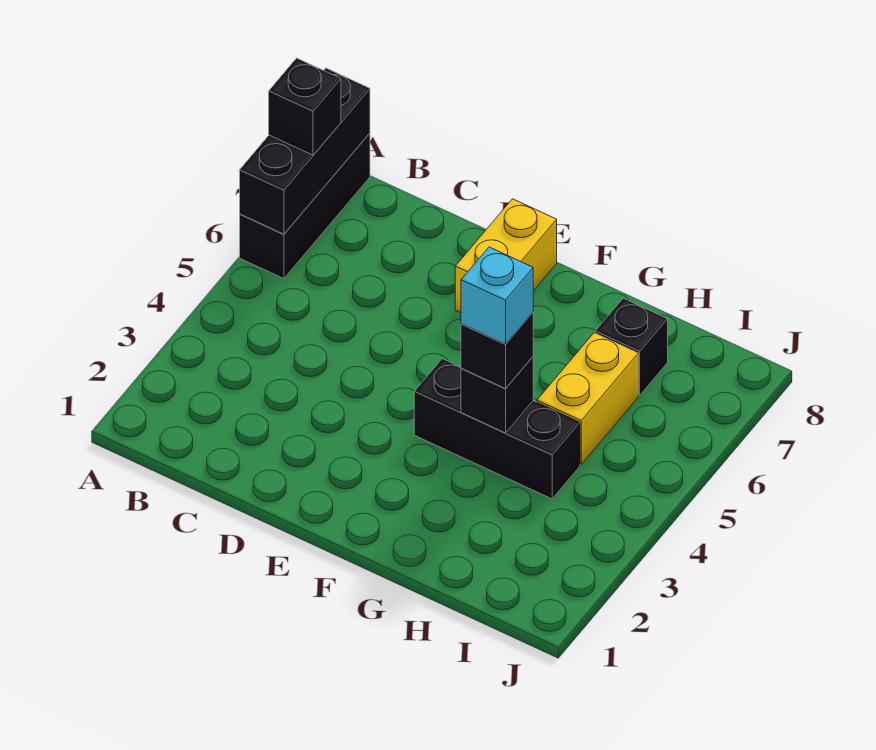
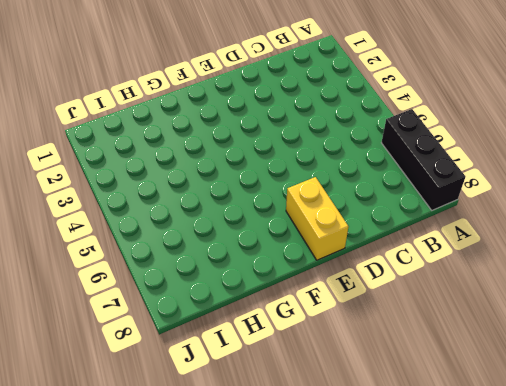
none -> black brick F4:H4 level 1
none -> yellow brick H5:H6 level 1

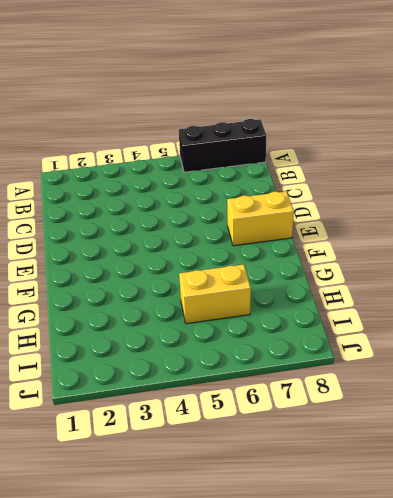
none -> black brick F4:H4 level 1
none -> black brick H7 level 1

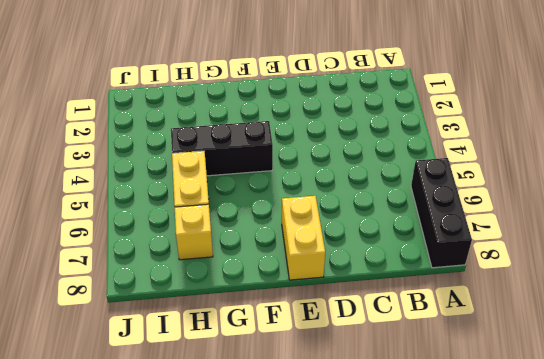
yellow brick H7 level 1 -> black brick H7 level 1
none -> black brick A6:A8 level 2
none -> black brick G4 level 2

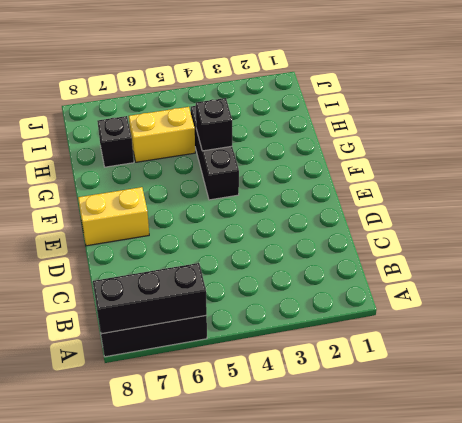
none -> black brick A7 level 3
none -> black brick G4 level 3

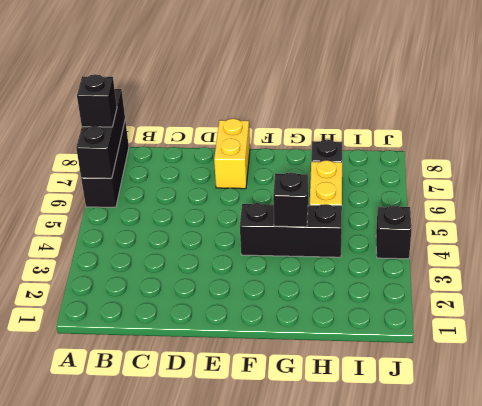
black brick J4 level 1 -> black brick G4 level 3
none -> cyan brick G4 level 4

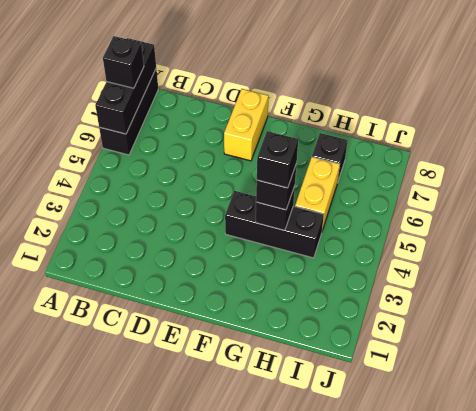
black brick G4 level 4 -> cyan brick G4 level 4

